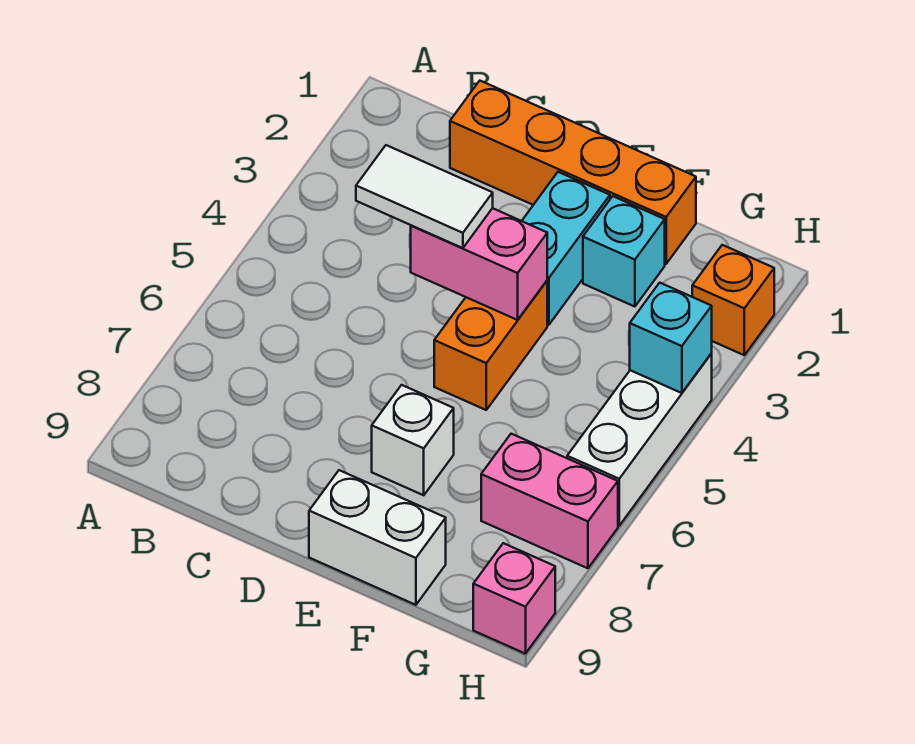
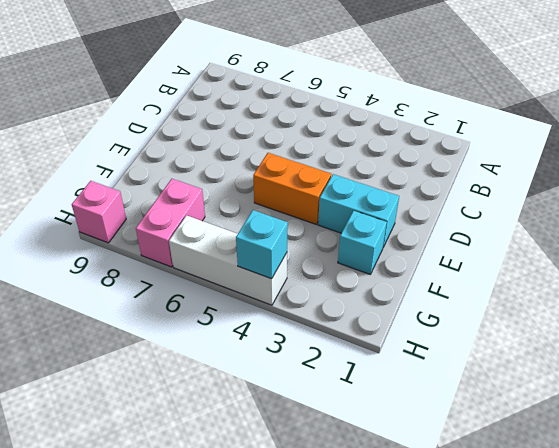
none -> orange brick C1:F1 level 1
none -> white brick E7 level 1
none -> white brick E9:F9 level 1

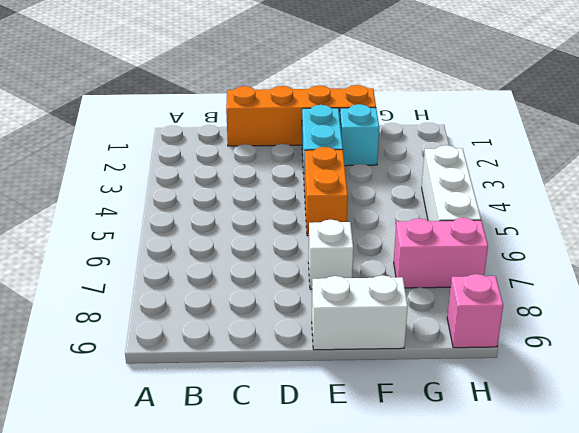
none -> orange brick H2 level 1
none -> pink brick D4:E4 level 2
none -> cyan brick H4 level 2

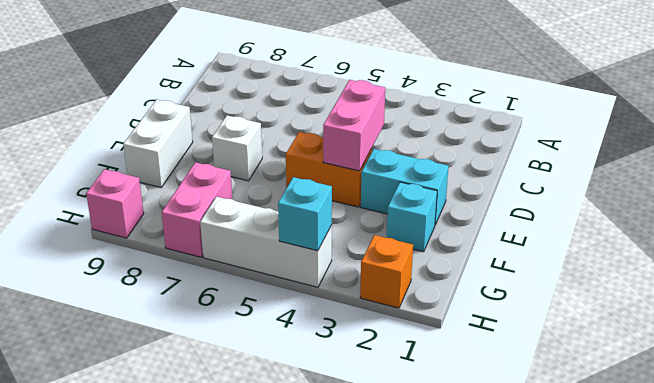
none -> orange brick C1:F1 level 1
none -> white tile C4:D4 level 3

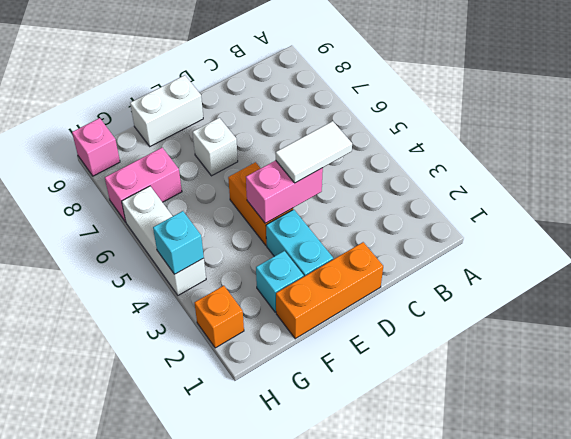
orange brick D1:F1 level 1 -> orange brick C1:F1 level 1

